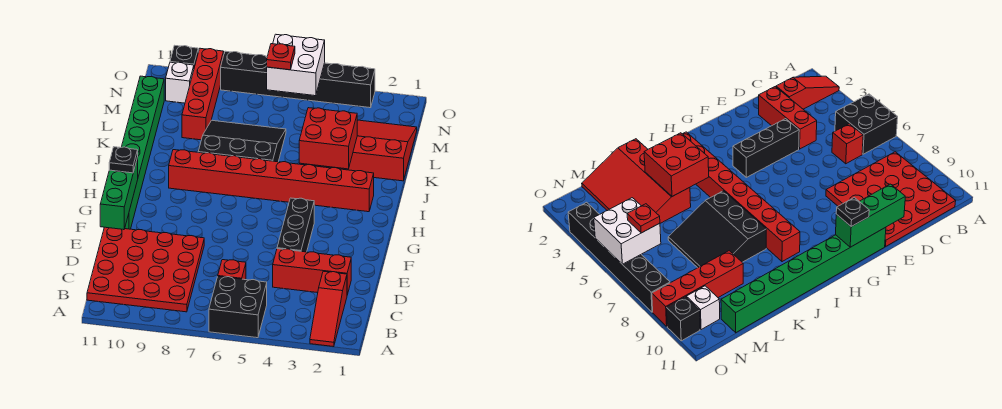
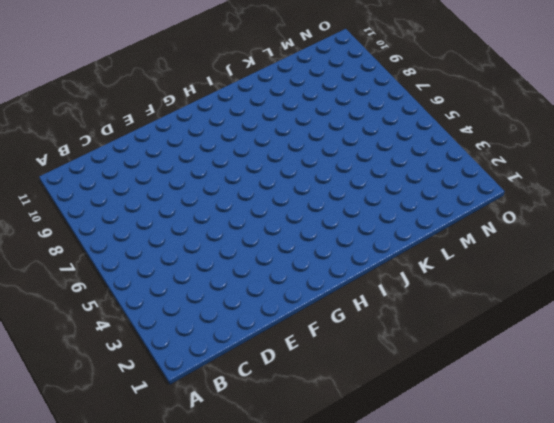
none -> red slope A2:C2 level 1 top C
none -> black brick A5:B6 level 1
none -> red plate B8:E11 level 1

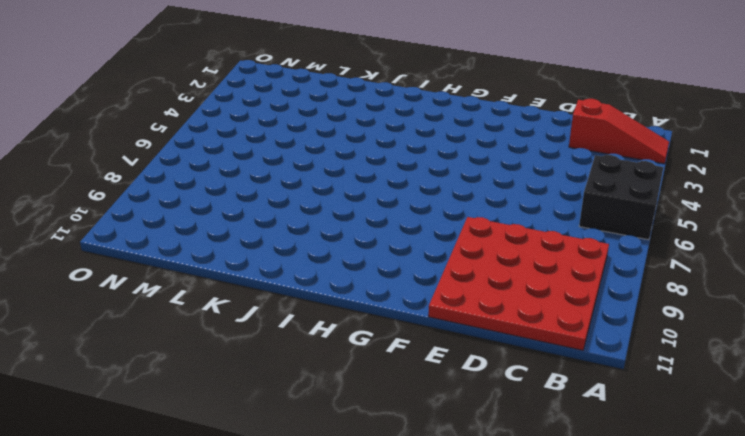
none -> red brick C6 level 1
none -> red brick D2:D4 level 1
none -> black brick E4:G4 level 1

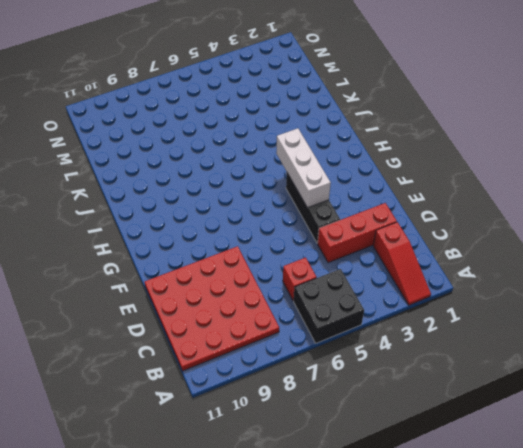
white brick F4:H4 level 2 -> none
none -> green brick F11:M11 level 1
none -> red brick I2:I9 level 1
none -> black slope J6:L8 level 1 top J

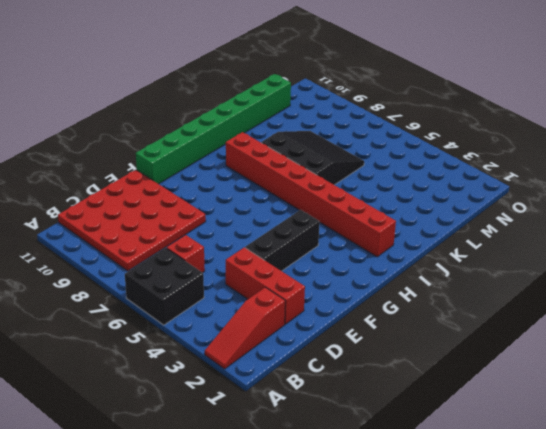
none -> red slope K1:M4 level 1 top K
none -> red brick L9:O9 level 1
none -> white brick N10 level 1

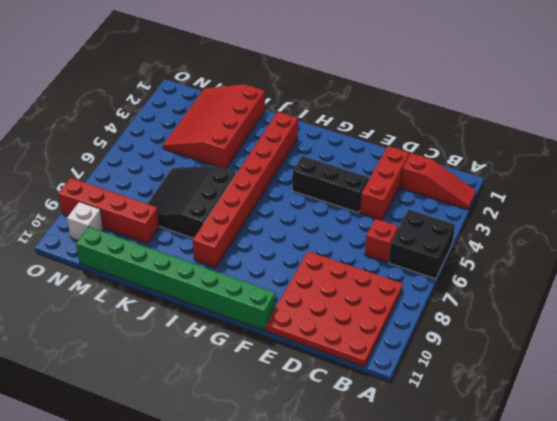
none -> black brick O3:O8 level 1
none -> black brick O10 level 1
none -> green brick E11:G11 level 2

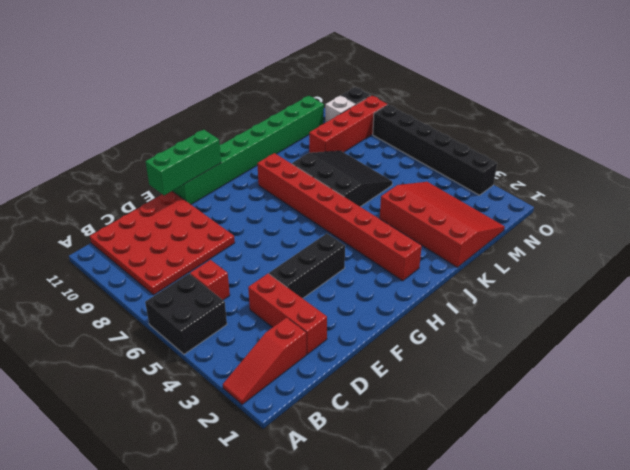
none -> red brick J3:K4 level 2
none -> white brick N5:O6 level 2
none -> black plate G11 level 3

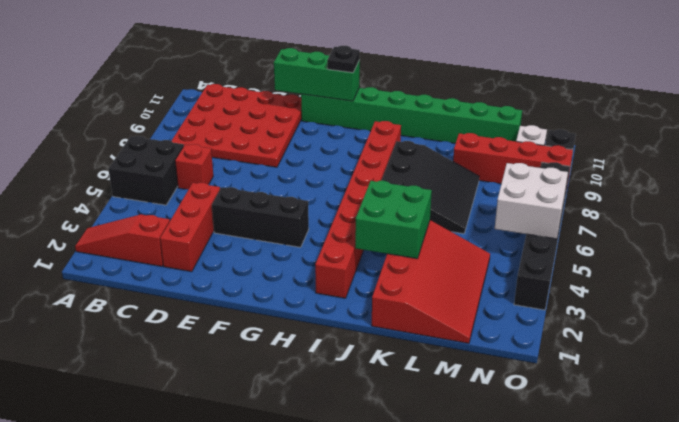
green brick J3:K4 level 2 -> red brick J3:K4 level 2
none -> red plate N6 level 3

